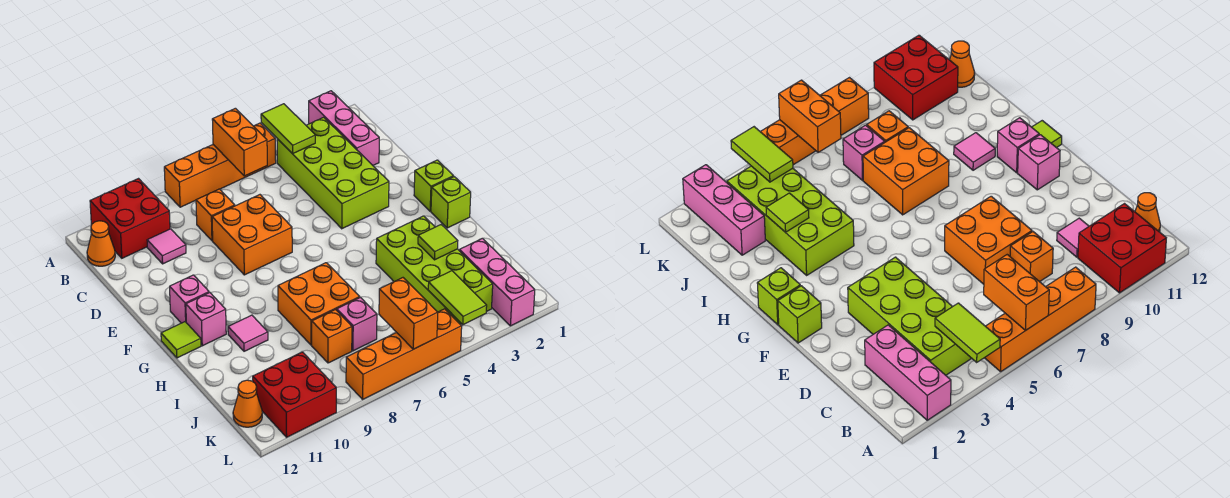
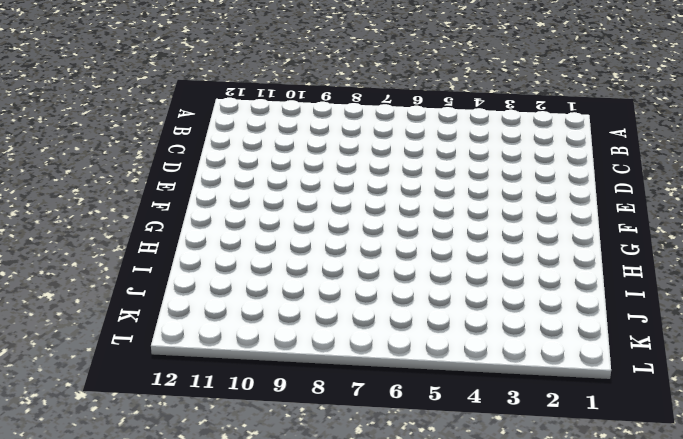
none -> pink brick A2:C2 level 1
none -> orange brick A5:A8 level 1
none -> red brick A10:B11 level 1

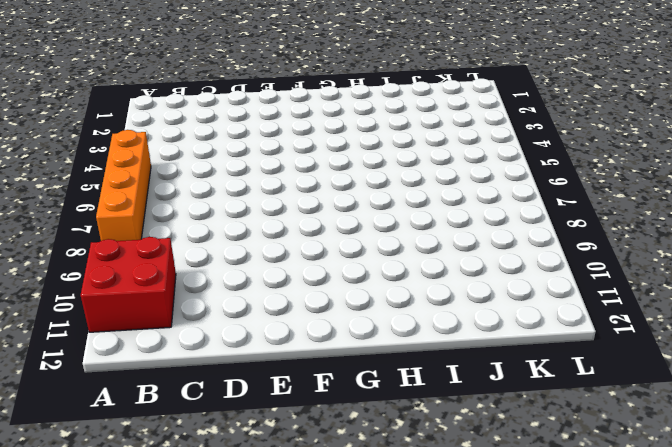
none -> pink brick A2:C2 level 1
none -> lime brick B3:E4 level 1
none -> orange cone B12 level 1

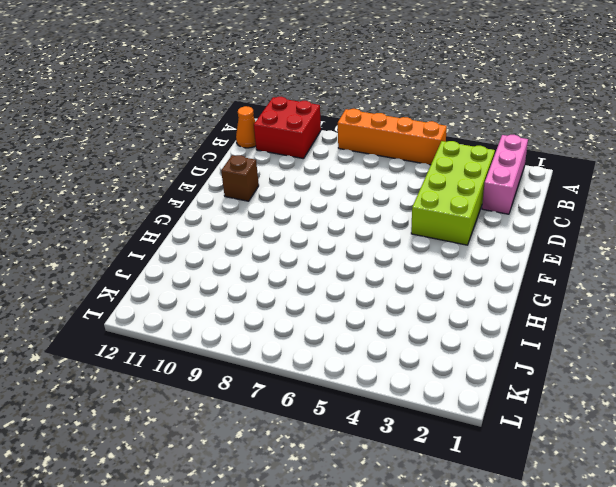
brown brick E11 level 1 -> none
none -> orange brick C8 level 1
none -> pink tile C10 level 1
none -> orange brick D7:E8 level 1

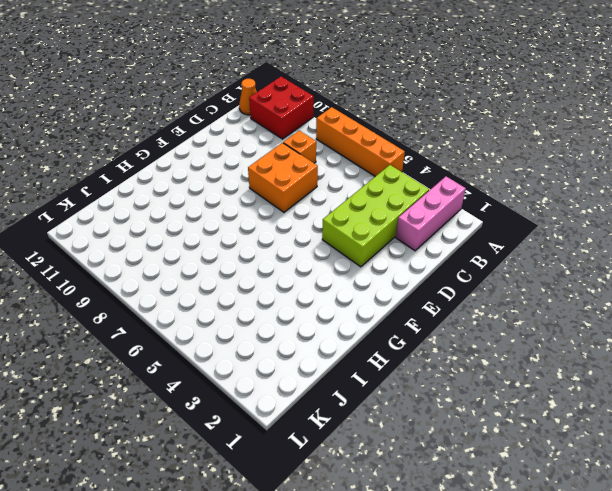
none -> pink tile C10 level 1
none -> lime brick F1 level 1
none -> pink brick F11 level 1

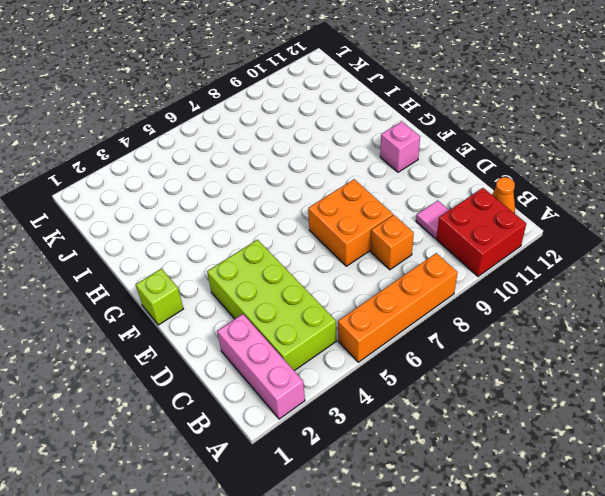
none -> lime brick G1 level 1
none -> pink brick G11 level 1
none -> lime tile G12 level 1

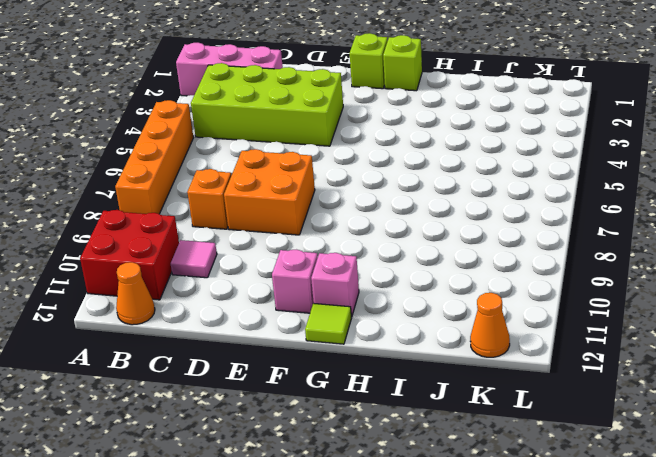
none -> lime brick H3:K4 level 1
none -> orange brick H7:I8 level 1
none -> pink tile H10 level 1

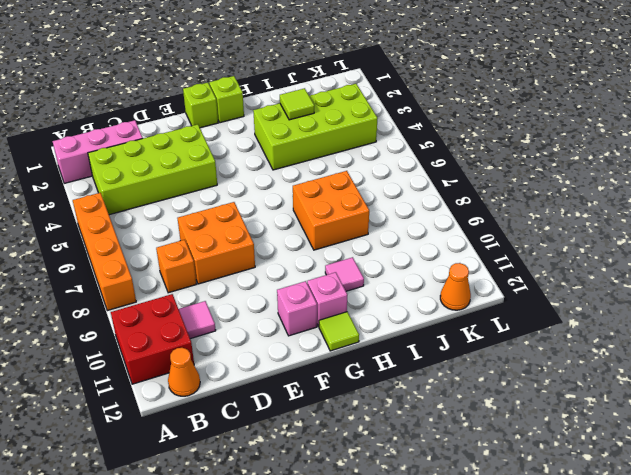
none -> pink brick J2:L2 level 1
none -> pink brick J7 level 1
none -> orange brick J8 level 1

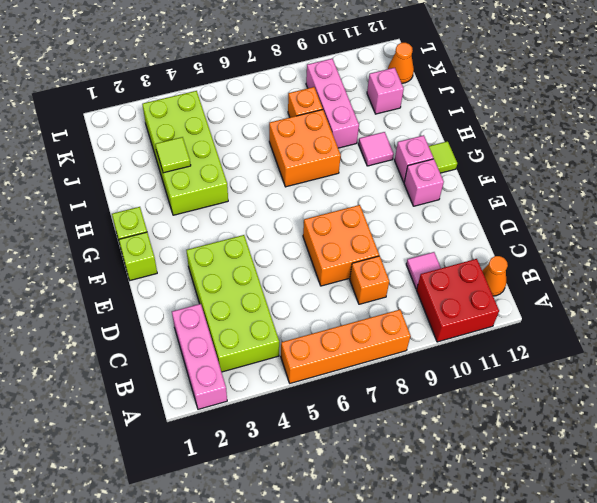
pink brick I9:K9 level 1 -> pink brick J2:L2 level 1
pink brick J11 level 1 -> pink brick J7 level 1
none -> red brick K10:L11 level 1
none -> orange brick L5:L8 level 1
none -> lime tile A4:B4 level 2

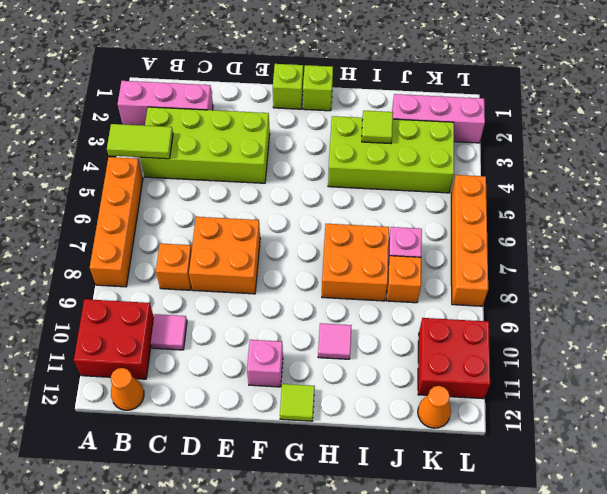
none -> pink brick G11 level 1
none -> orange brick A6:B6 level 2
none -> lime tile K4:L4 level 2

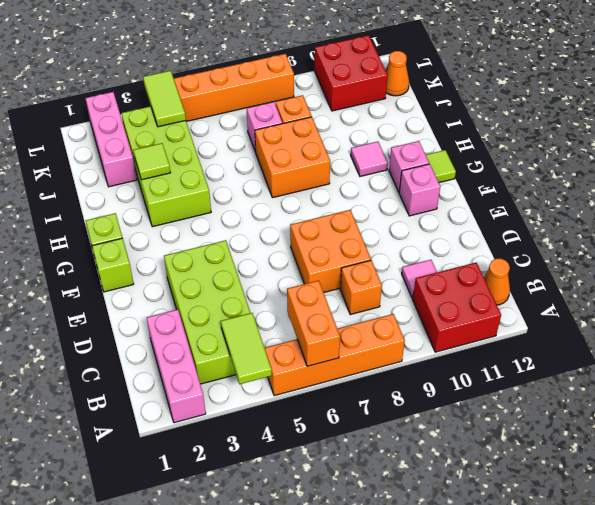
none -> orange brick K6:L6 level 2

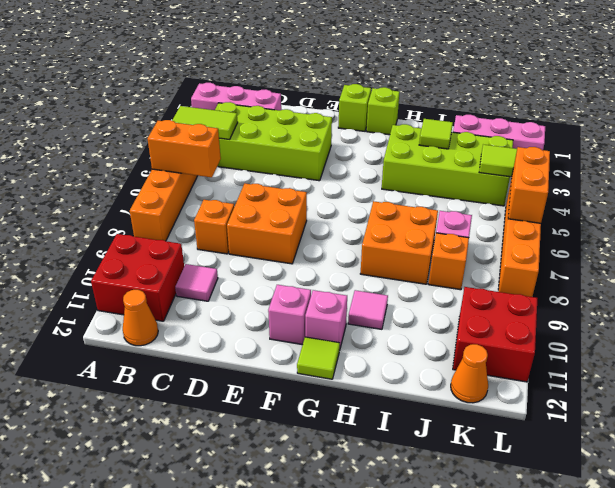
orange brick L5:L6 level 2 -> orange brick K6:L6 level 2

